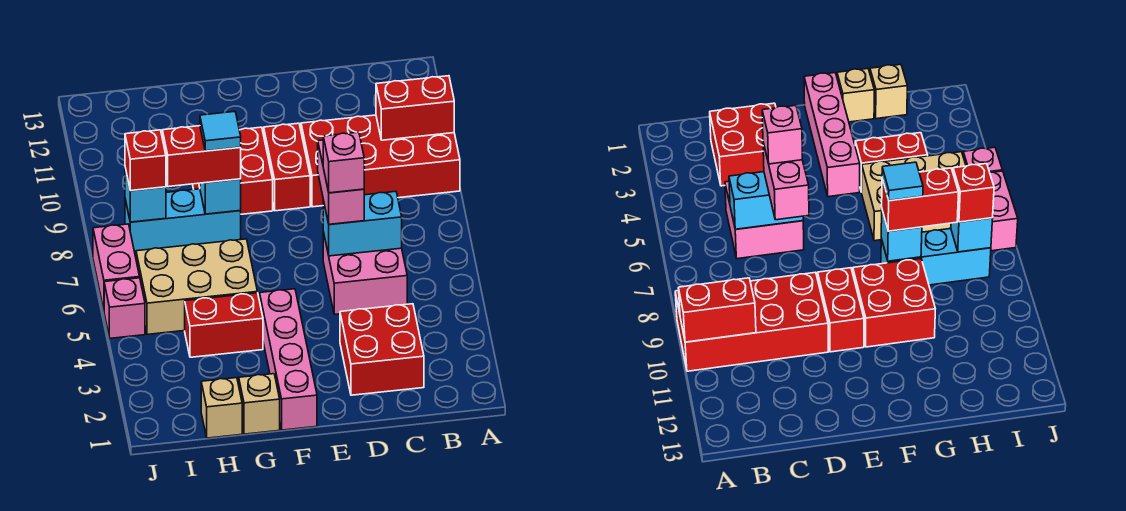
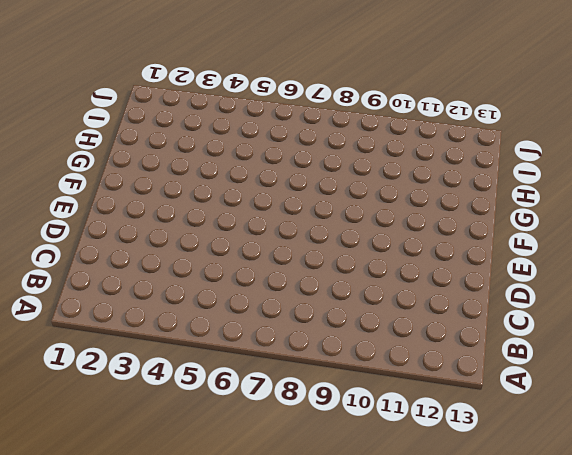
none -> red brick A9:D10 level 1
none -> red brick C2:D3 level 1
none -> pink brick C5:D6 level 1

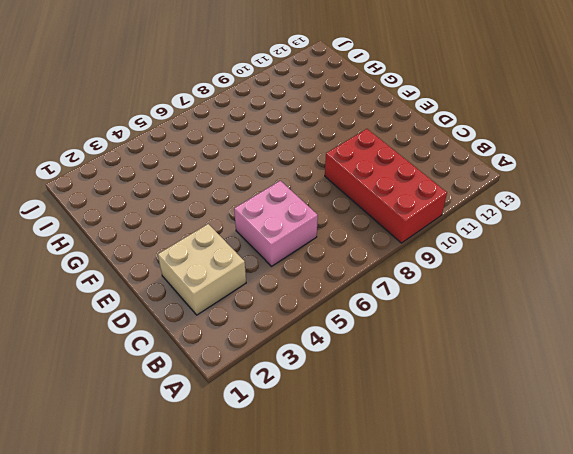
tan brick C2:D3 level 1 -> red brick C2:D3 level 1
none -> red brick E9:E10 level 1
none -> pink brick F1:F4 level 1
none -> red brick F9:G10 level 1

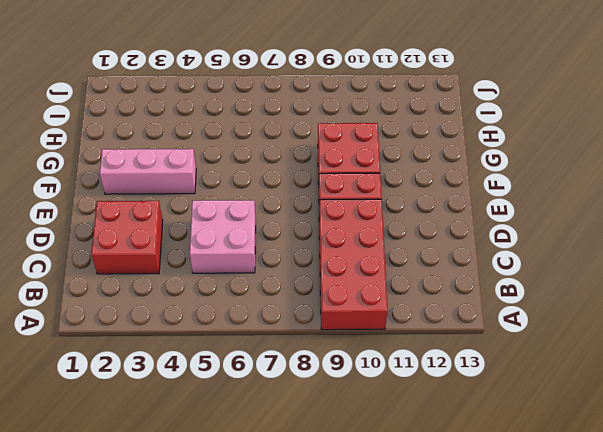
pink brick F2:F4 level 1 -> pink brick F1:F4 level 1
none -> tan brick G1 level 1
none -> red brick G4:H4 level 1
none -> tan brick G5:I6 level 1

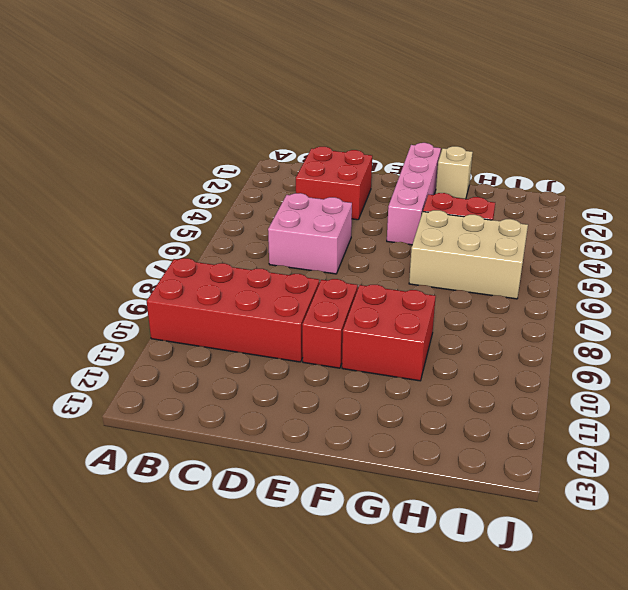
none -> cyan brick G8:I8 level 1
none -> tan brick H1 level 1
none -> pink brick J5 level 1

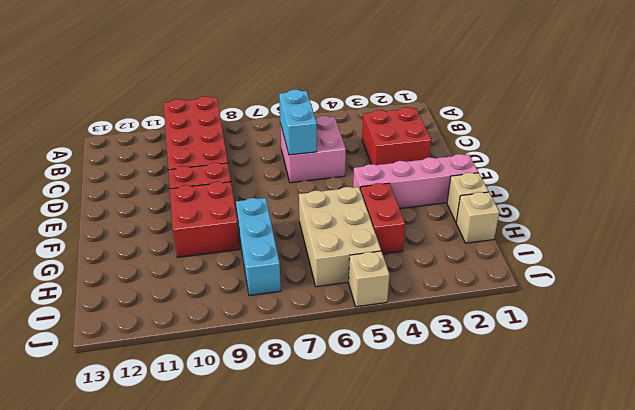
tan brick J5 level 1 -> pink brick J5 level 1
none -> pink brick J6:J7 level 1
none -> red brick A10:B10 level 2
none -> cyan brick G8 level 2

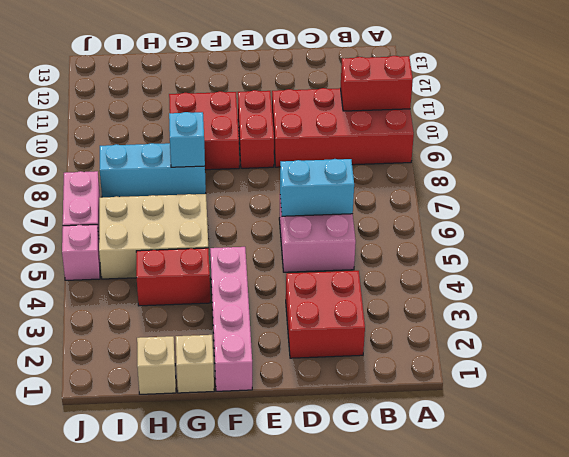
none -> cyan brick I8 level 2
none -> pink brick D6:D7 level 3
none -> red brick G8:H8 level 3

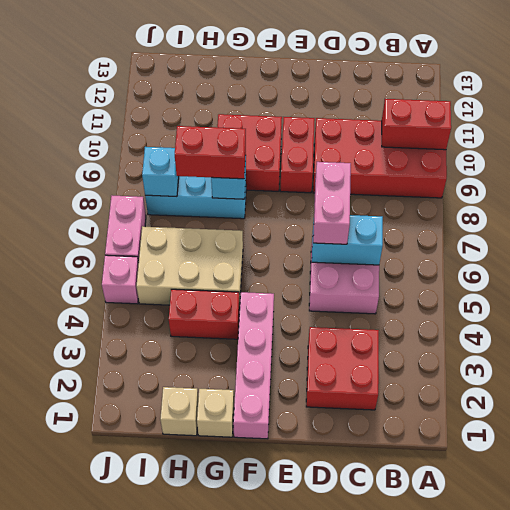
none -> red brick I8 level 3
none -> pink brick D6 level 4
none -> cyan tile G8 level 4

